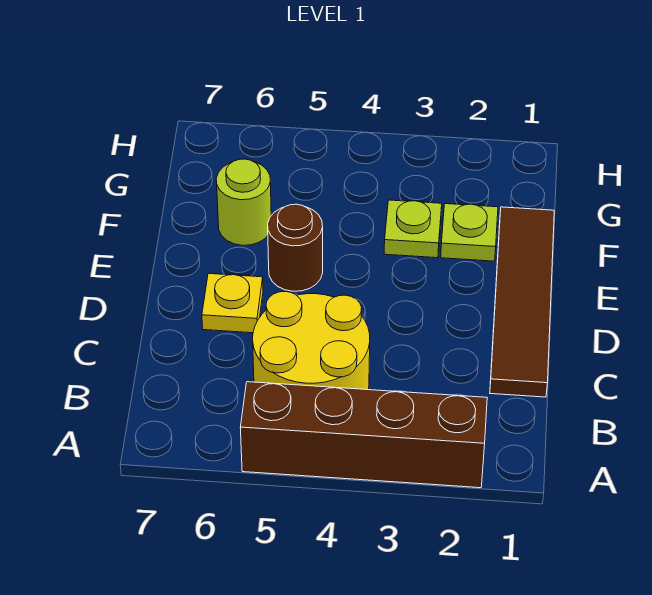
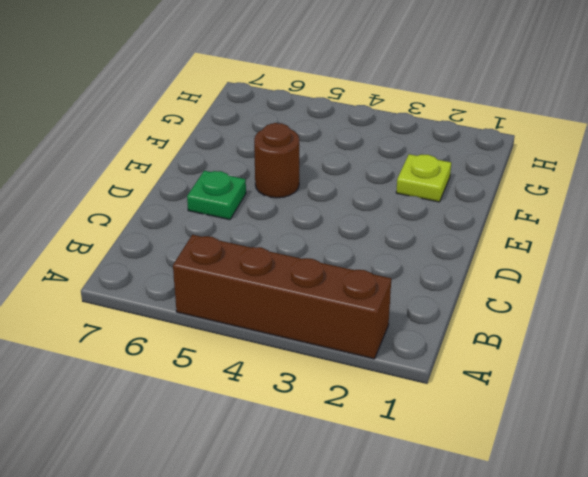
green plate D6 level 1 -> yellow plate D6 level 1
none -> yellow round brick B4:C5 level 1
none -> brown tile C1:F1 level 1

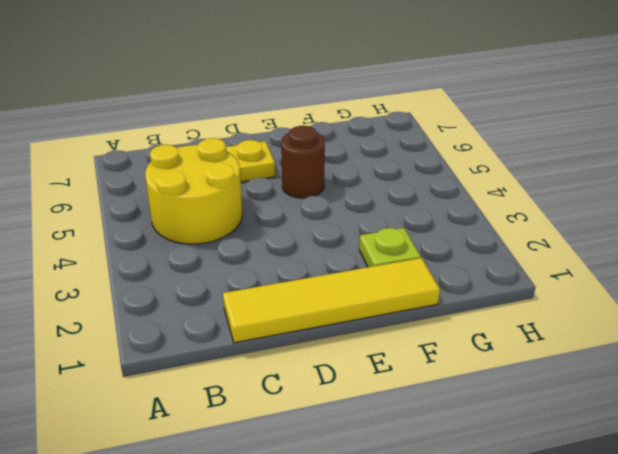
yellow tile C1:F1 level 1 -> brown tile C1:F1 level 1
none -> brown brick A2:A5 level 1
none -> lime plate F3 level 1

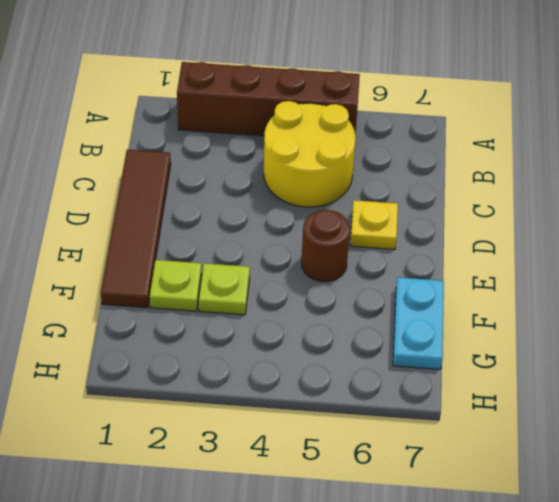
cyan plate F7:G7 level 1 -> none
none -> lime round brick F6 level 1

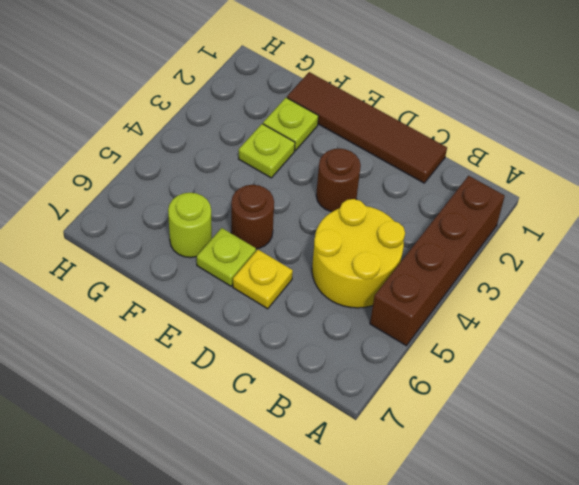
brown round brick D3 level 1 -> none
lime plate E6 level 1 -> none

